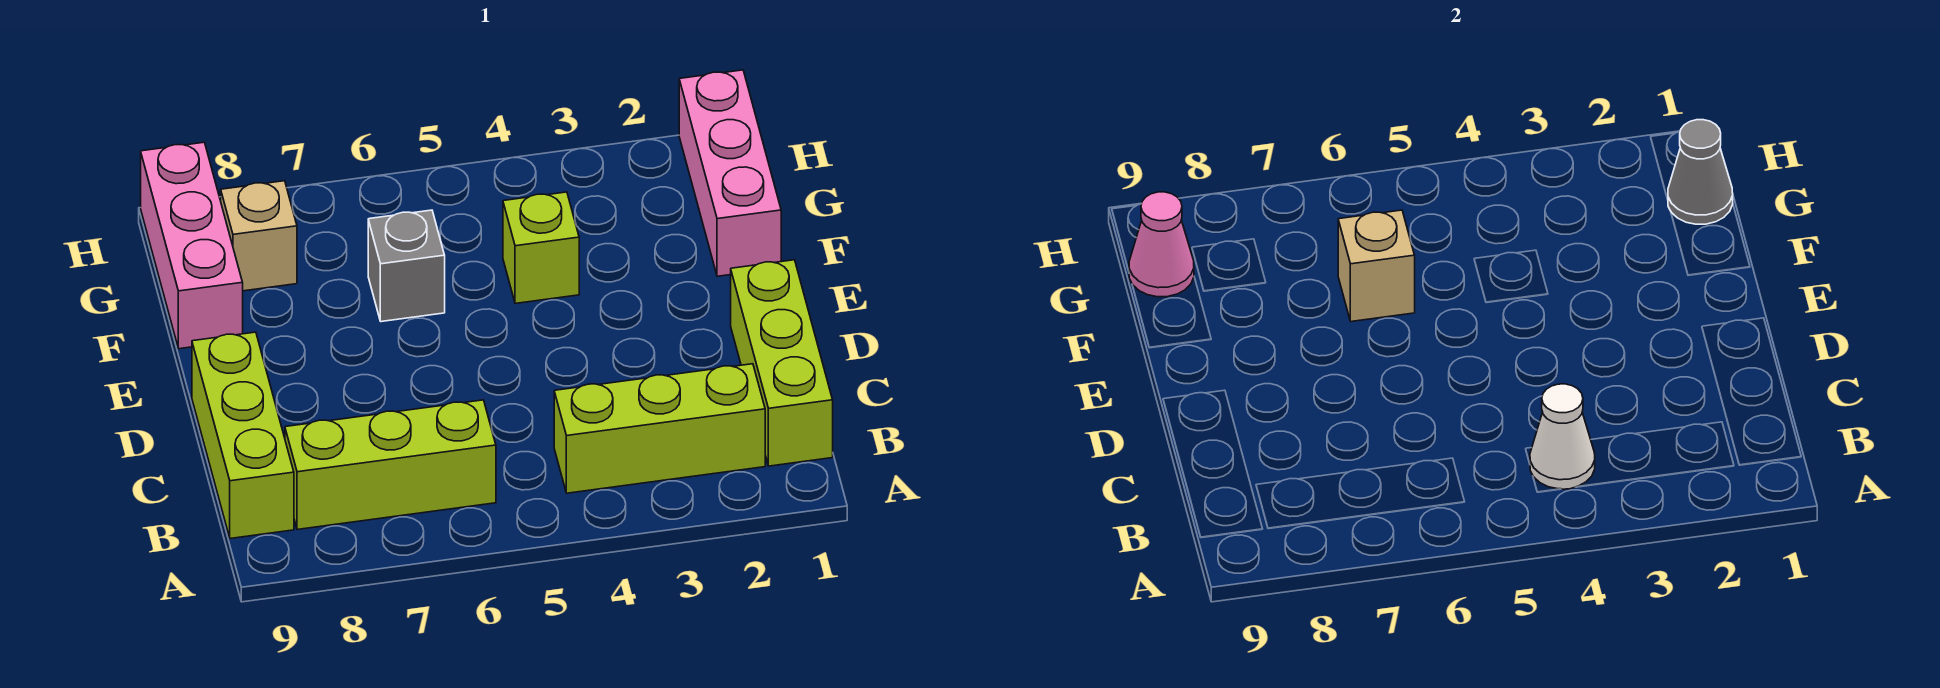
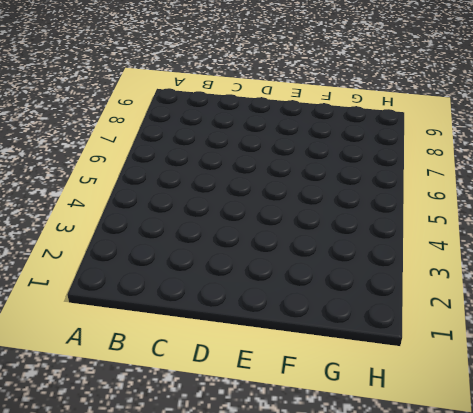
none -> lime brick B1:D1 level 1
none -> lime brick B2:B4 level 1
none -> lime brick B6:B8 level 1

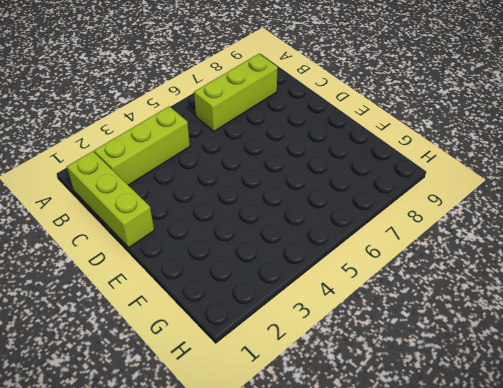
none -> lime brick B9:D9 level 1
none -> pink brick F1:H1 level 1
none -> lime brick F4 level 1

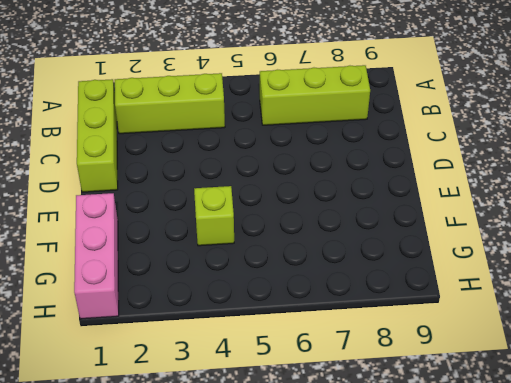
none -> lime brick B9:D9 level 1
none -> grey brick F6 level 1
none -> pink brick F9:H9 level 1

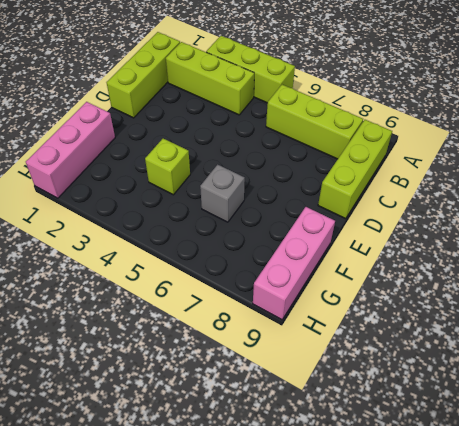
lime brick A3:A5 level 1 -> none
none -> tan brick G8 level 1
none -> white cone B4 level 2
none -> tan brick F6 level 2

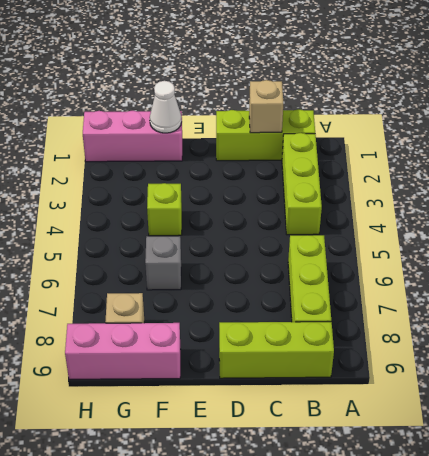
tan brick C1 level 2 -> tan brick F6 level 2
white cone F1 level 2 -> white cone B4 level 2
none -> grey cone G1 level 2
none -> pink cone G9 level 2

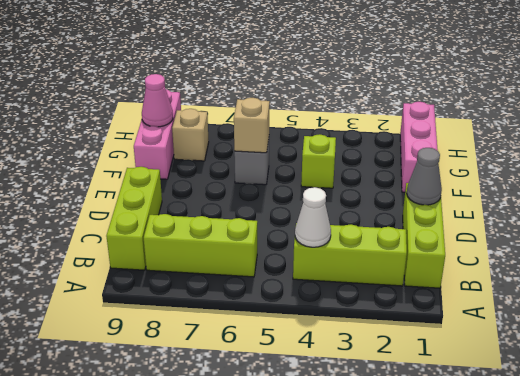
grey cone D1 level 2 -> grey cone G1 level 2

